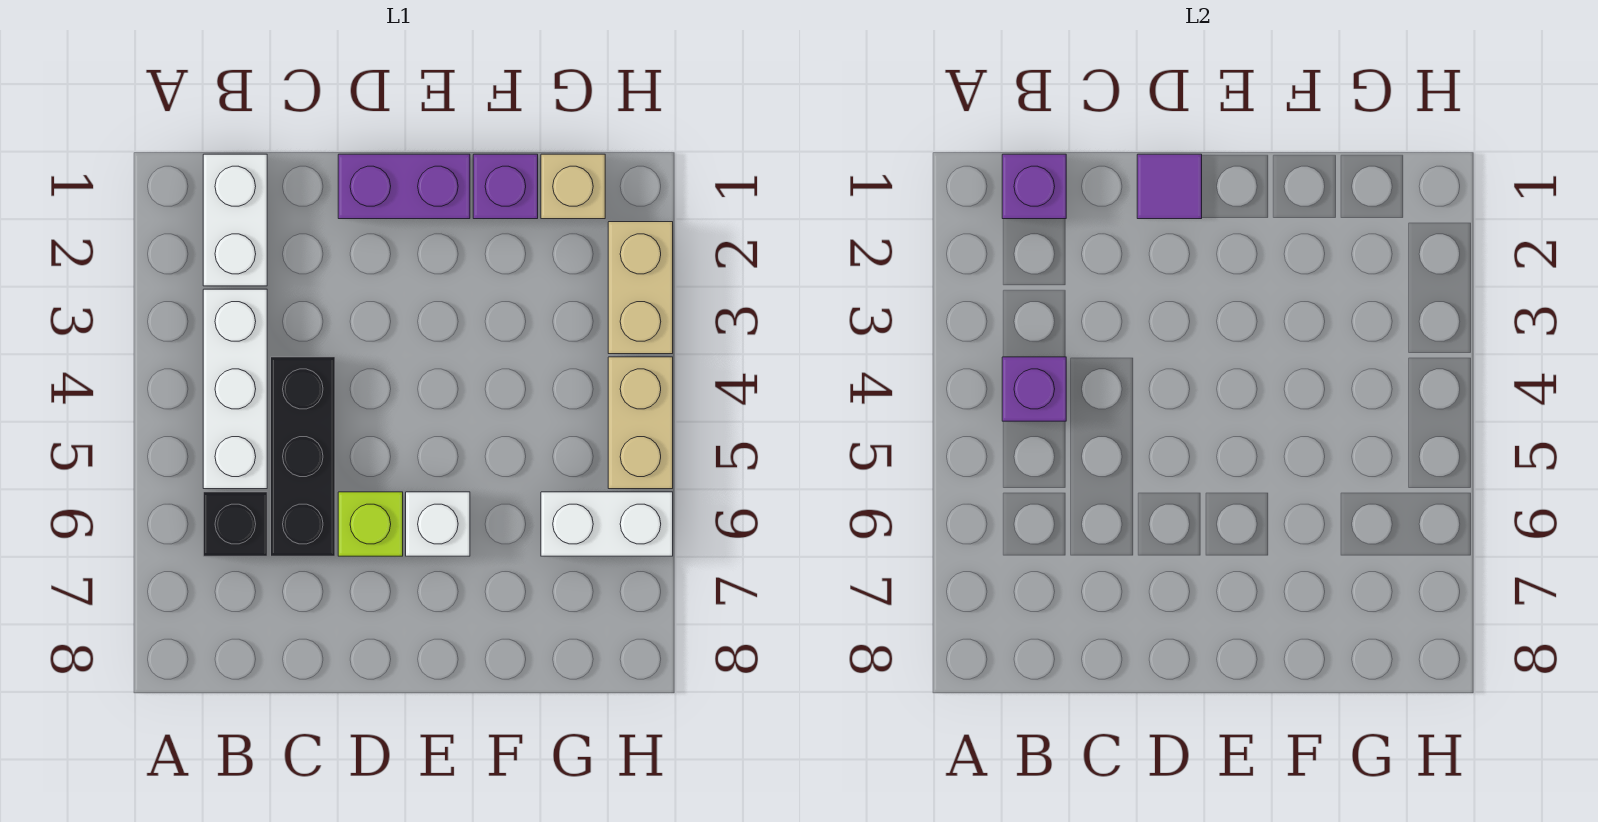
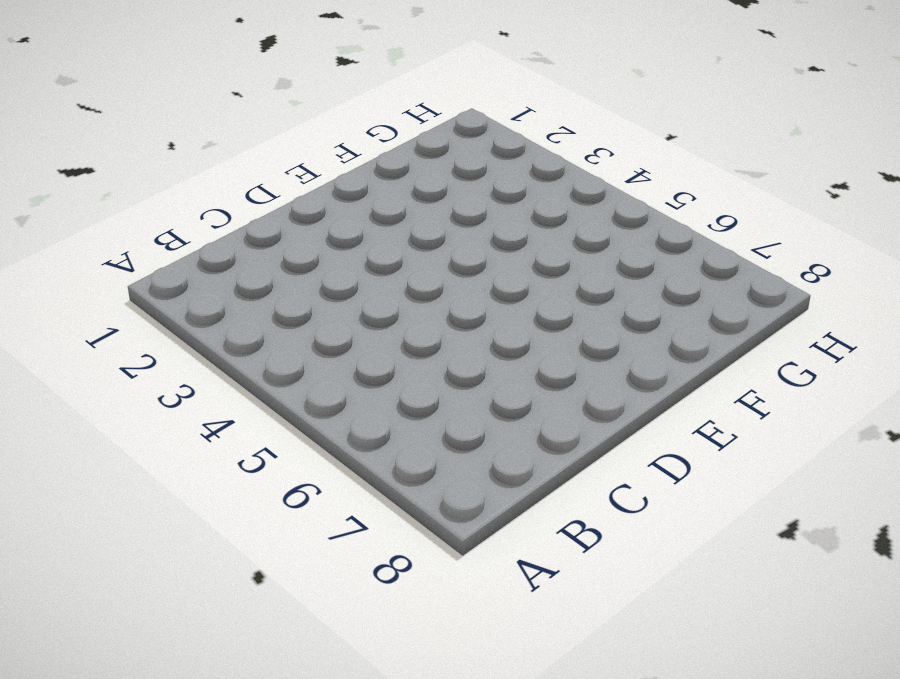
none -> white brick B1:B2 level 1
none -> white brick B3:B5 level 1
none -> black brick B6 level 1

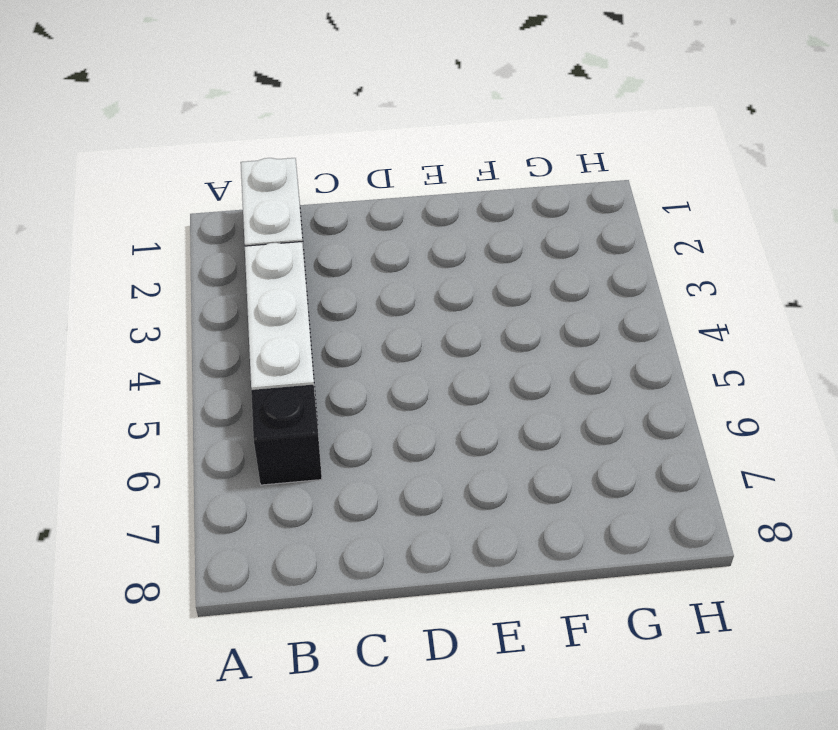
none -> black brick C4:C6 level 1
none -> purple brick D1:E1 level 1
none -> lime brick D6 level 1

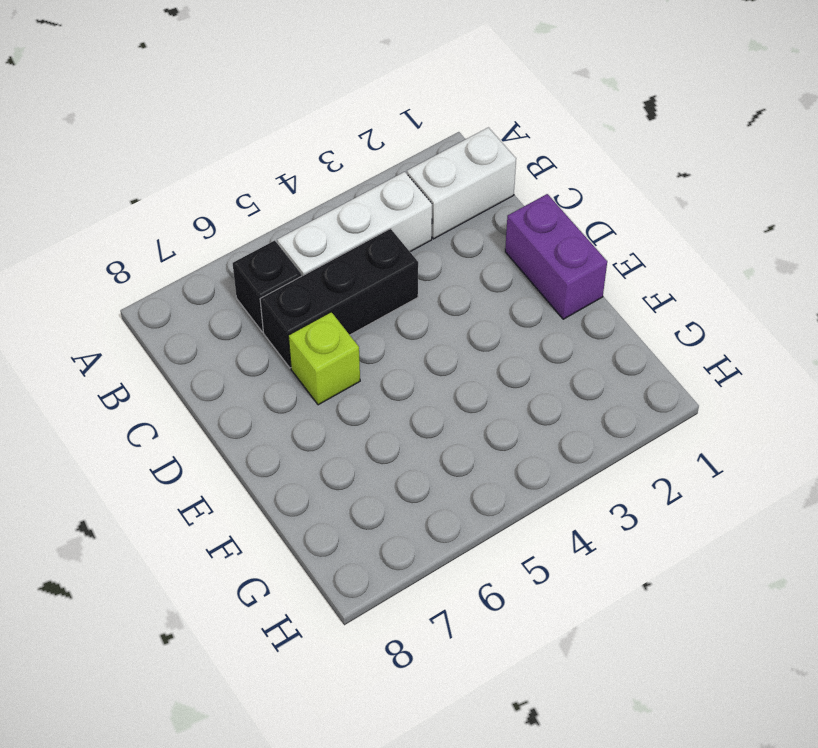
none -> white brick E6 level 1
none -> purple brick F1 level 1
none -> tan brick G1 level 1

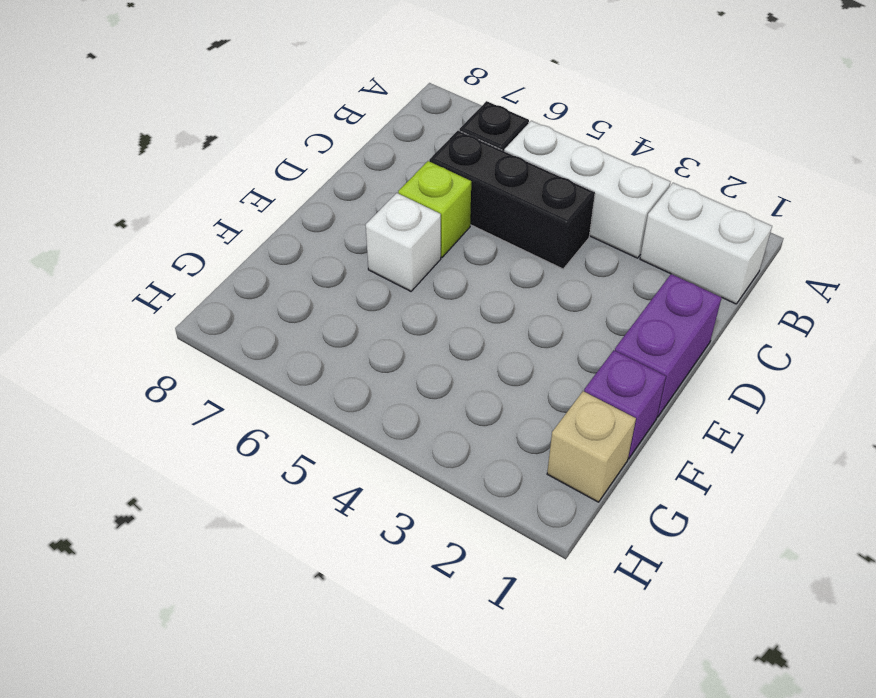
none -> white brick G6:H6 level 1
none -> tan brick H2:H3 level 1
none -> tan brick H4:H5 level 1

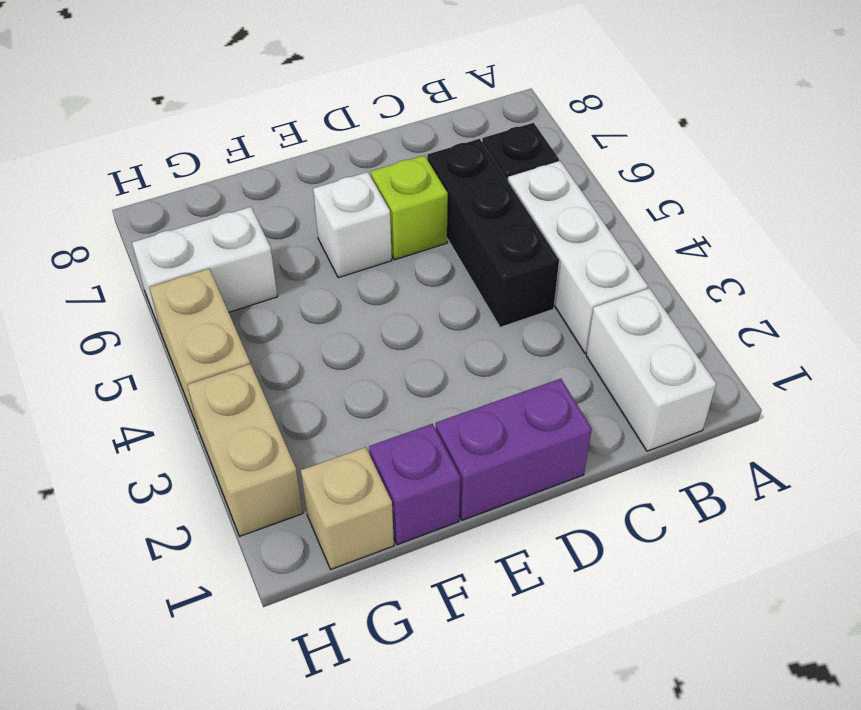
none -> purple brick B1 level 2
none -> purple brick B4 level 2
none -> purple tile D1 level 2

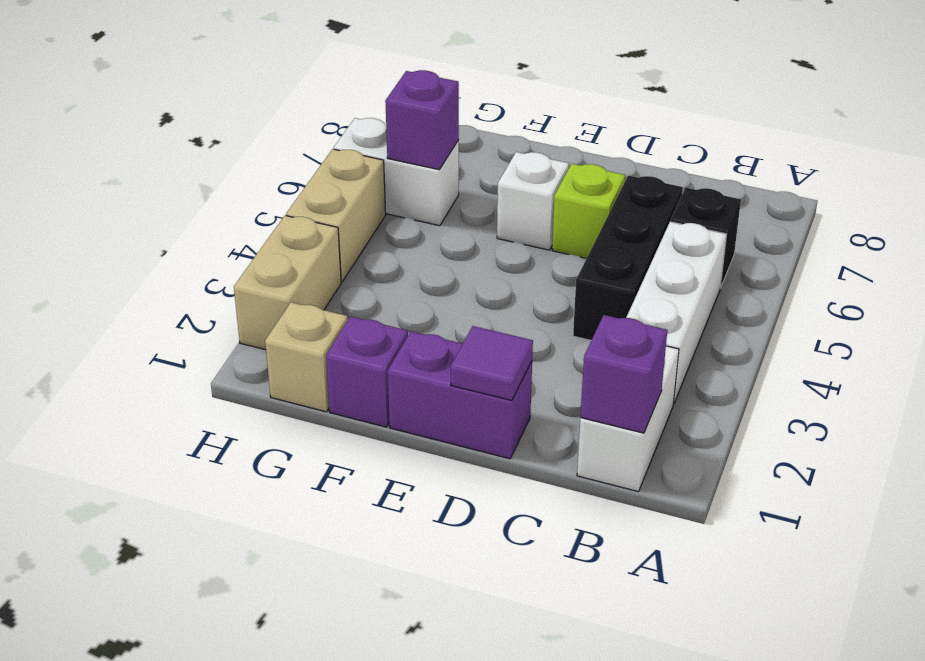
purple brick G6 level 2 -> purple brick B4 level 2

